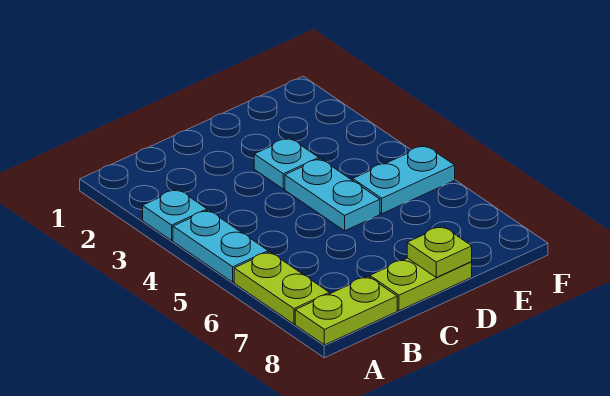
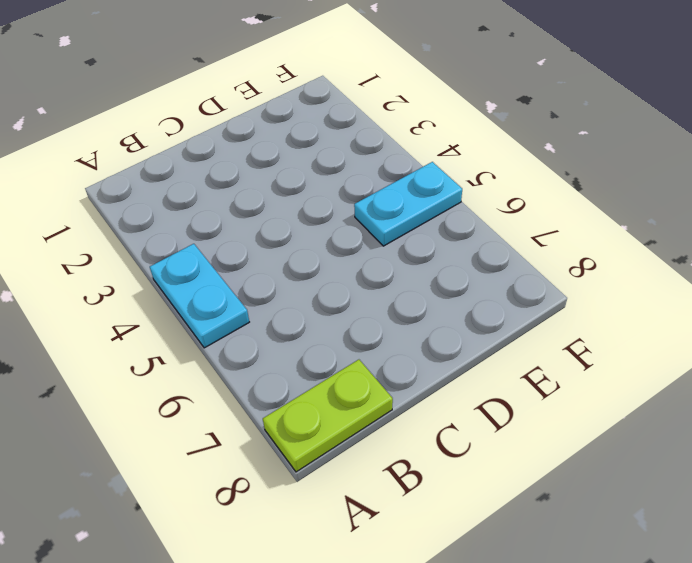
none -> cyan plate A3 level 1
none -> lime plate A6:A7 level 1

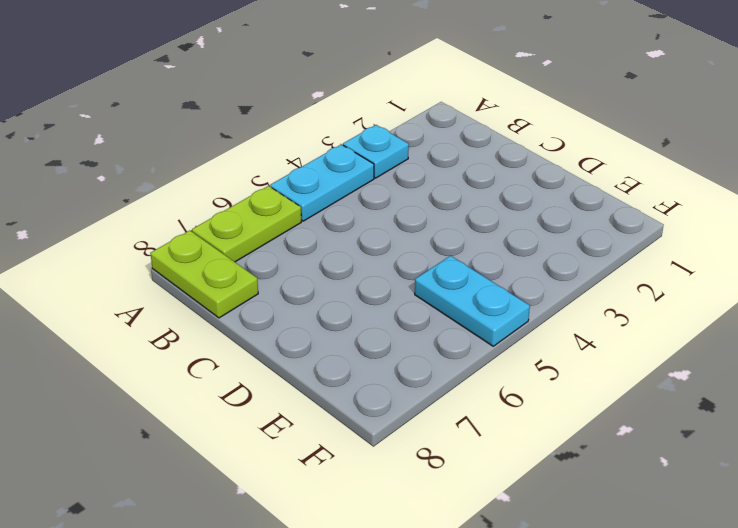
none -> lime plate C8:D8 level 1
none -> cyan plate D3 level 1

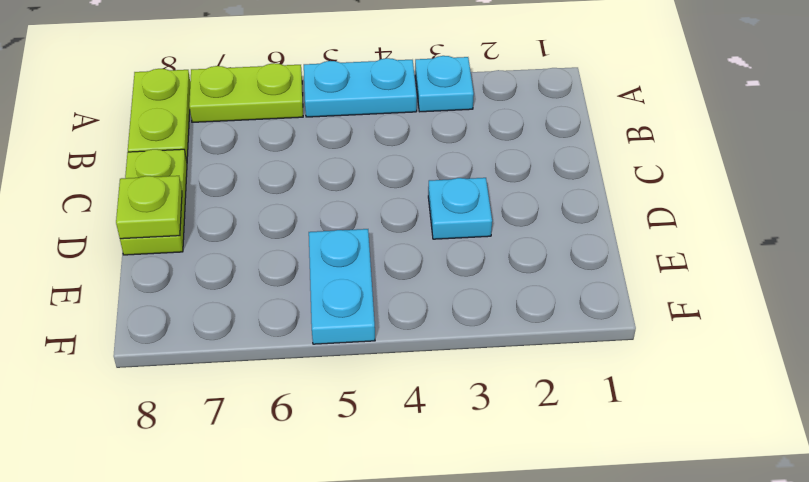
none -> cyan plate D4:D5 level 1

